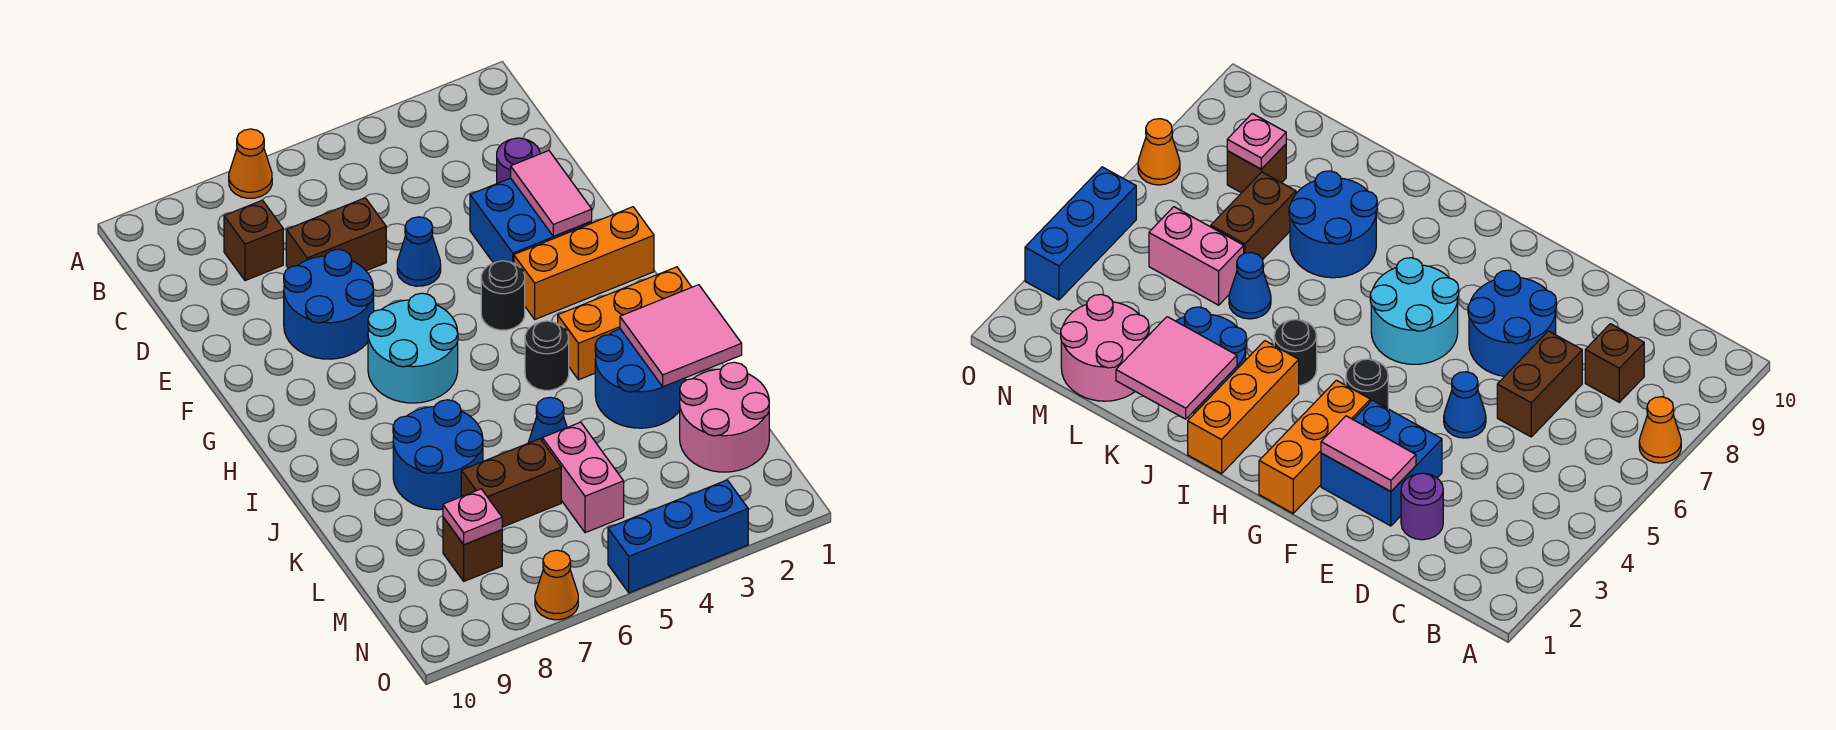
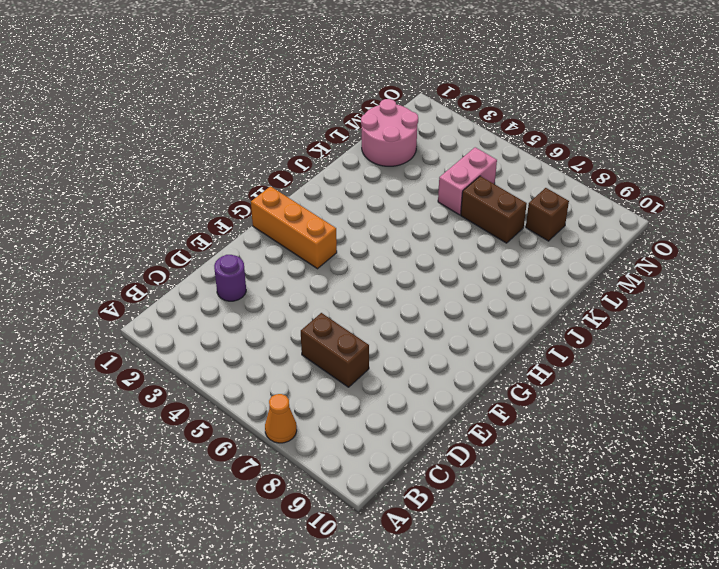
none -> brown brick C8 level 1
none -> blue brick E2:F3 level 1
none -> blue cone E5 level 1

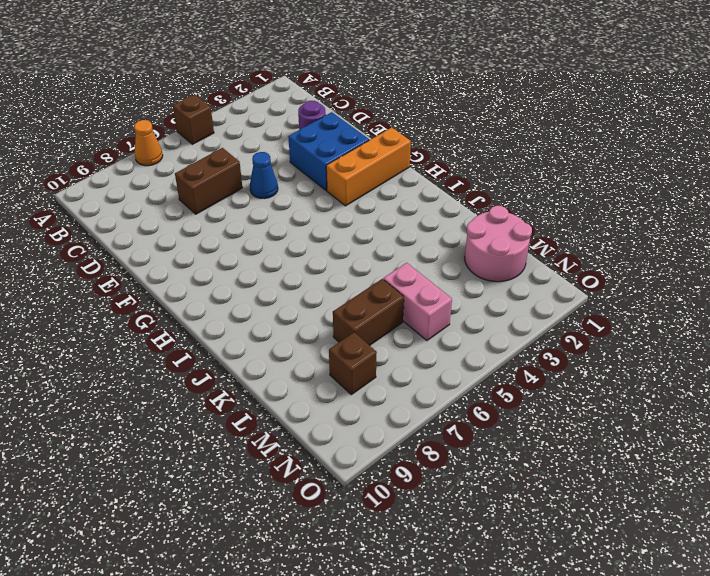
brown brick A5 level 1 -> brown brick C8 level 1
none -> blue round brick E7:F8 level 1
none -> black round brick G4 level 1
none -> cyan round brick G6:H7 level 1

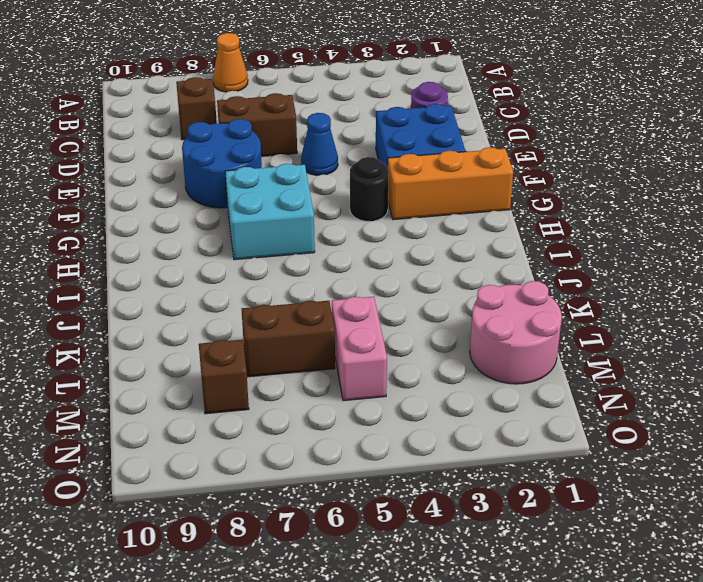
cyan brick G6:H7 level 1 -> cyan round brick G6:H7 level 1
none -> orange brick I1:I3 level 1
none -> black round brick I4 level 1
none -> blue round brick J2:K3 level 1

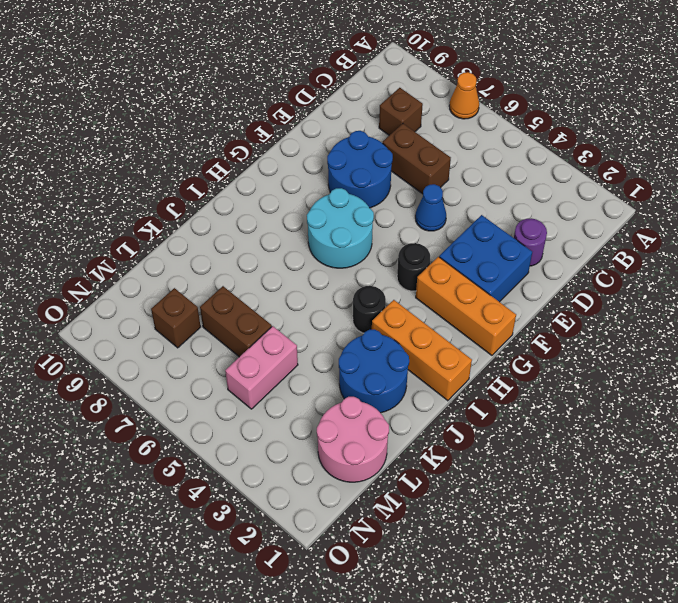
none -> blue round brick J7:K8 level 1
none -> blue cone K5 level 1
none -> blue brick O3:O5 level 1

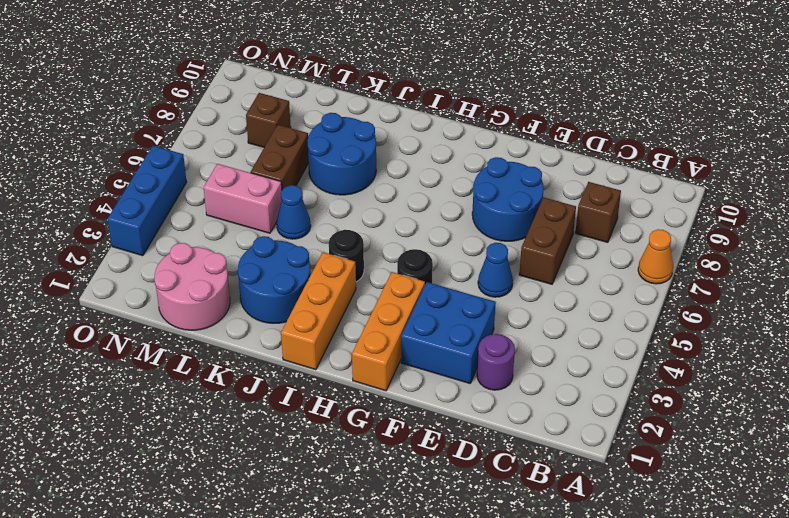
none -> cyan round brick G6:H7 level 1
none -> orange cone O7 level 1
none -> pink tile E2:F2 level 2

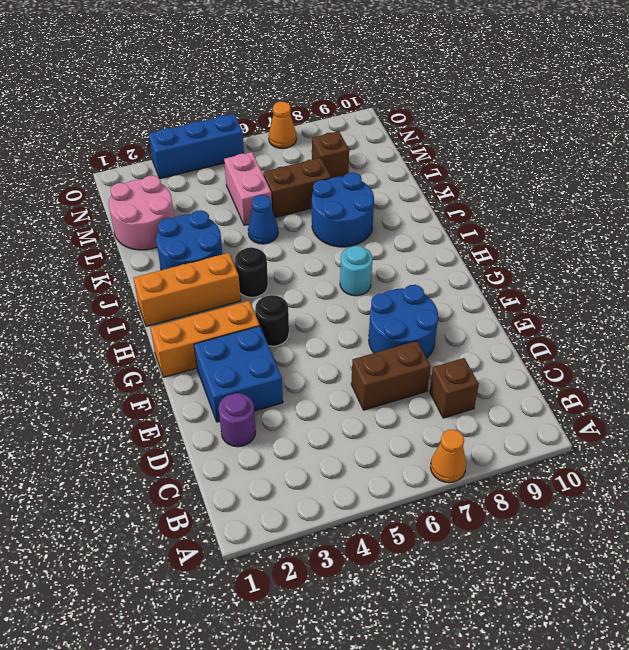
cyan round brick H7 level 1 -> cyan round brick G6:H7 level 1
none -> blue cone E5 level 1
none -> pink tile E2:F2 level 2
none -> pink tile J1:K2 level 2

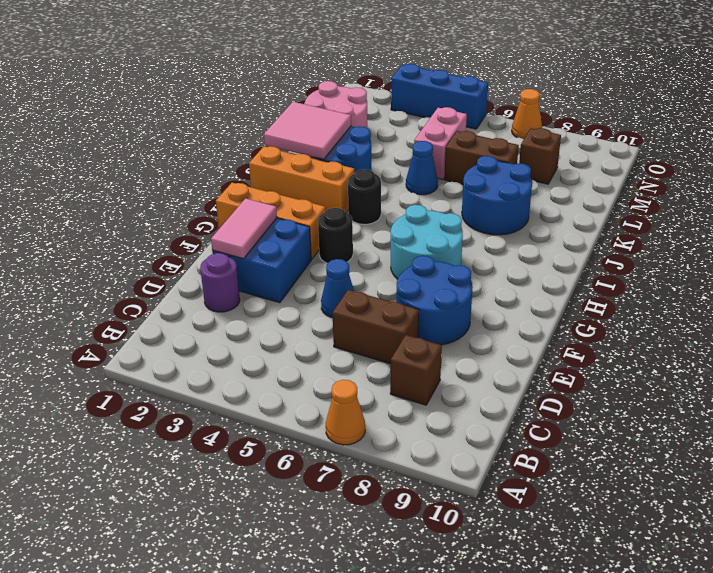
none -> pink plate M8 level 2

